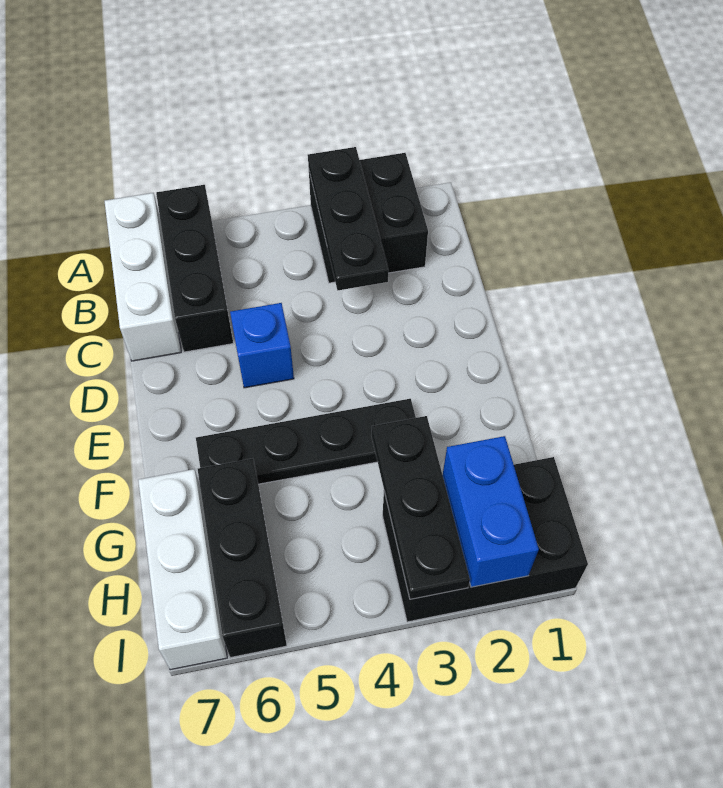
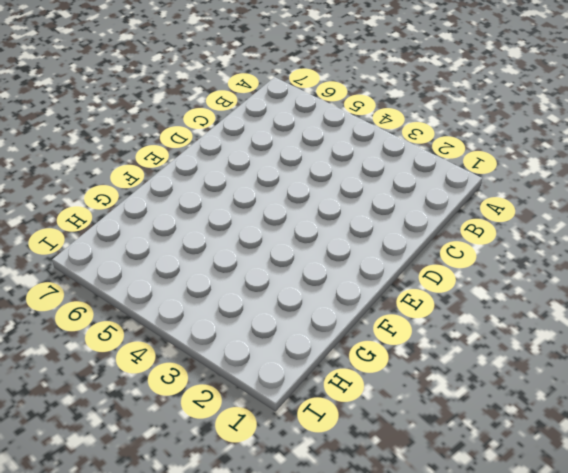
none -> black brick A2:B3 level 1
none -> black brick A6:C6 level 1

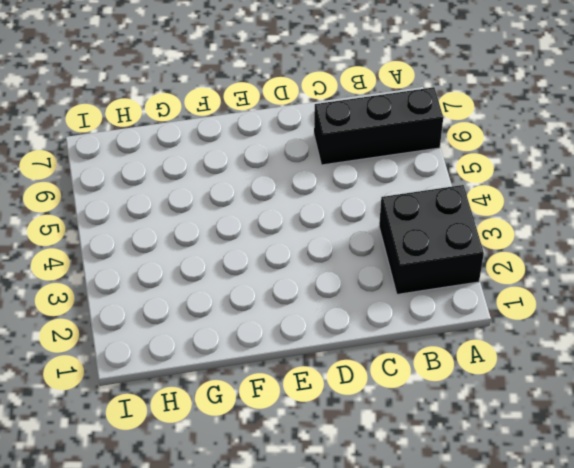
none -> white brick A7:C7 level 1
none -> blue brick D5 level 1

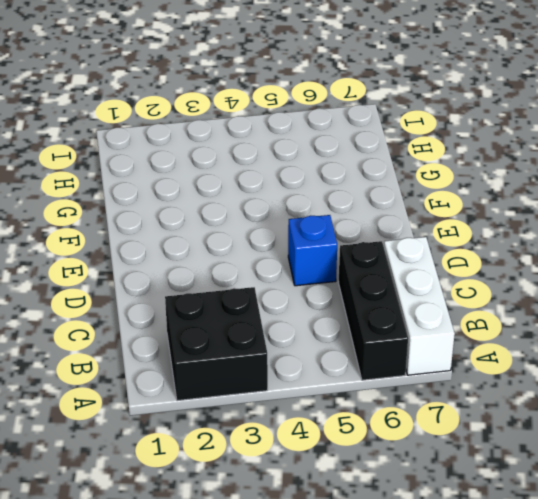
none -> black plate F3:F6 level 1
none -> black brick G6:I6 level 1

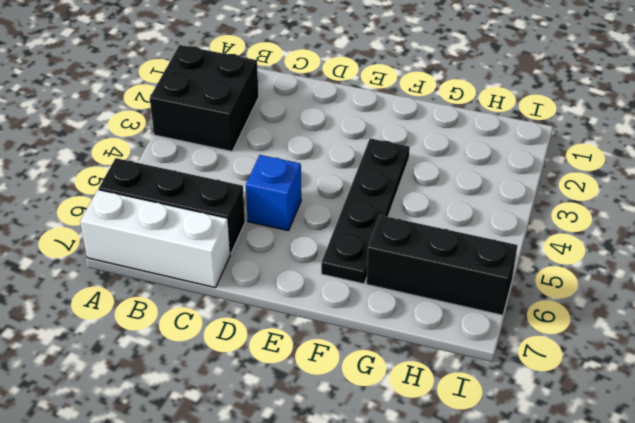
none -> white brick G7:I7 level 1
none -> black brick H1:I3 level 1

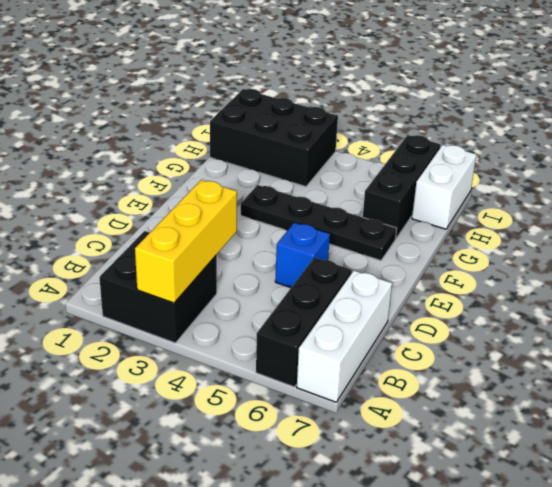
yellow brick A3:C3 level 2 -> black plate A3:C3 level 2
white brick H7:I7 level 1 -> white brick G7:I7 level 1
none -> black plate G3:I3 level 2
none -> blue brick H2:I2 level 2

